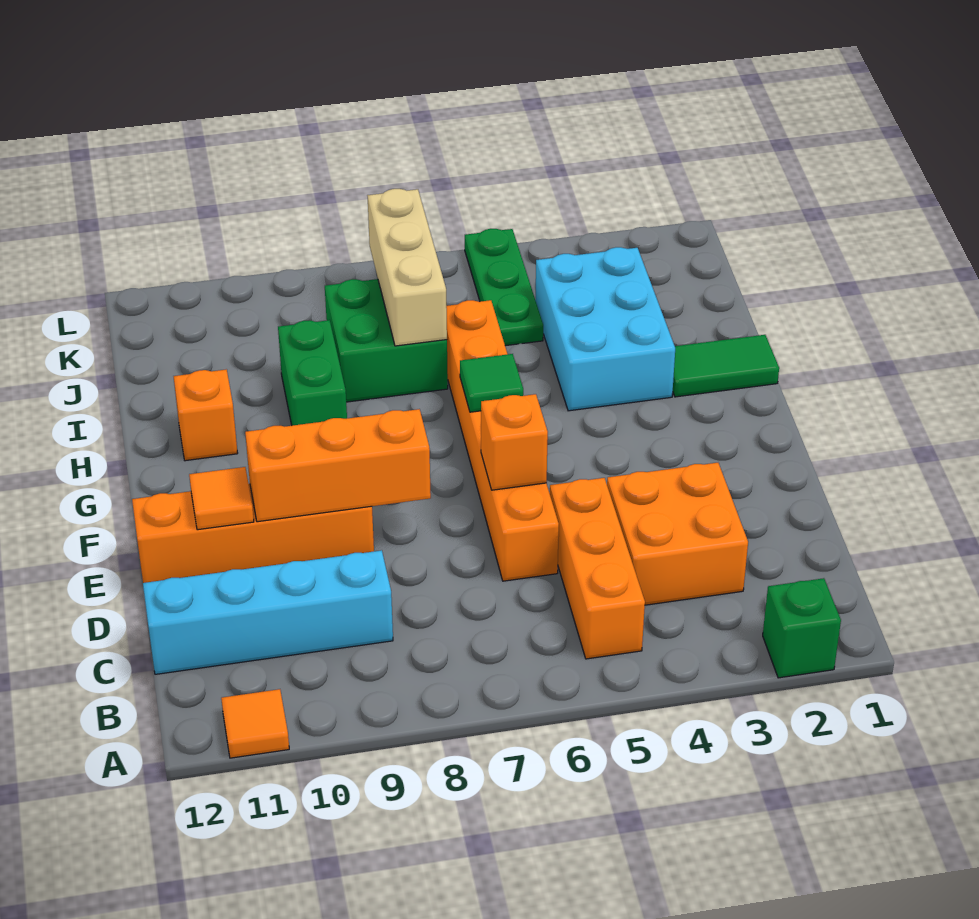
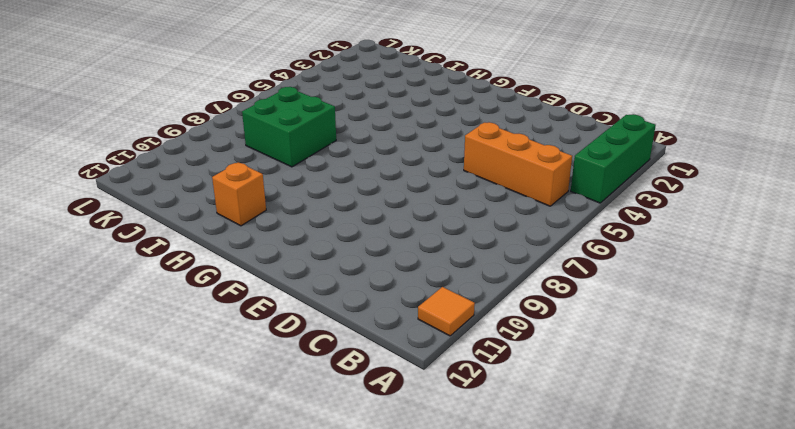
green brick A2:A4 level 1 -> green brick A2 level 1
none -> orange brick C3:D4 level 1
none -> cyan brick C9:C12 level 1
none -> orange brick D6:I6 level 1

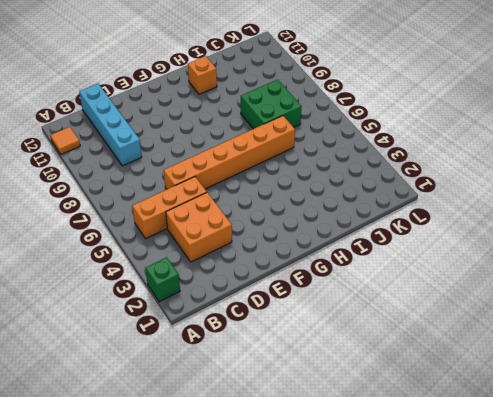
none -> orange brick E9:E12 level 1
none -> green tile H1:H2 level 1
none -> cyan brick H3:J4 level 1

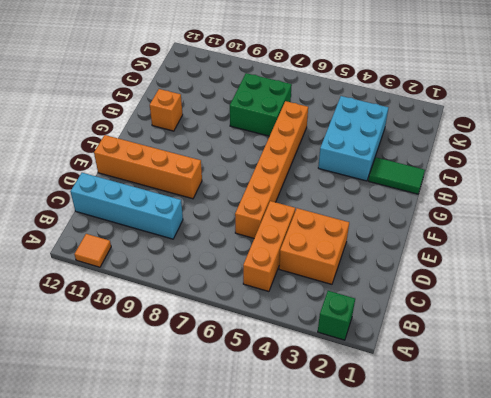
none -> green brick H9:I9 level 1
none -> green plate J5:L5 level 1
none -> orange brick E6 level 2

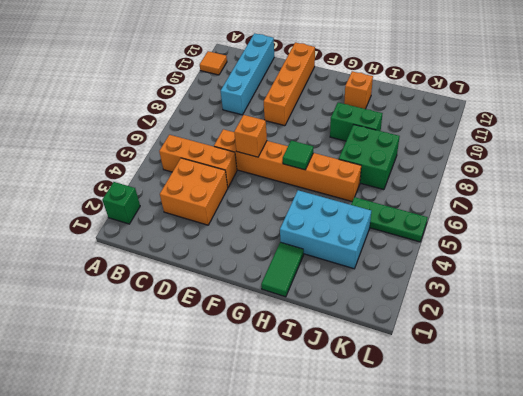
none -> orange brick E8:E10 level 2
none -> orange tile E11 level 2
none -> tan brick I7:K7 level 2

